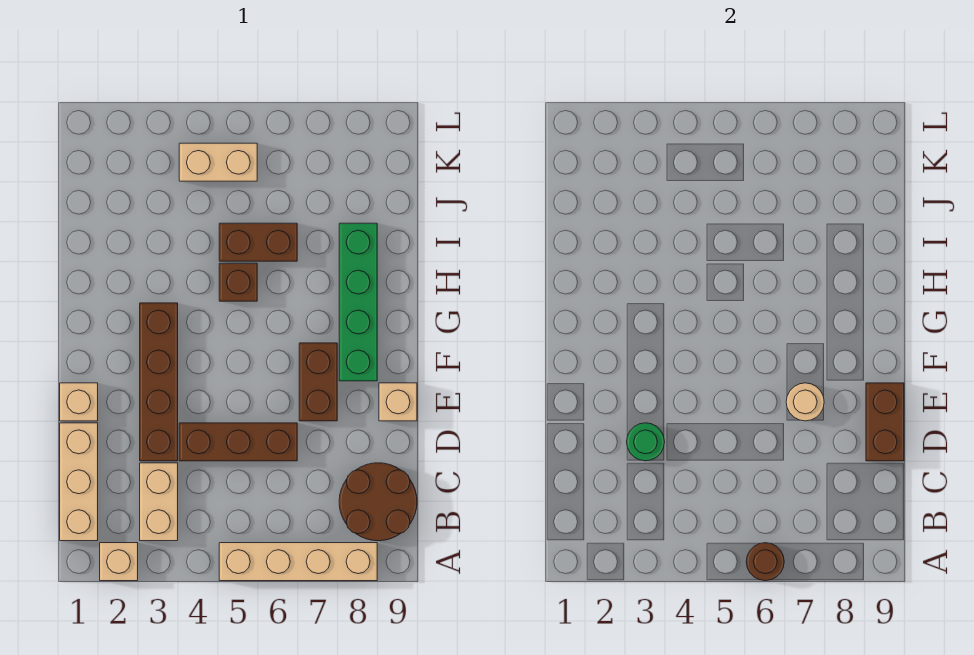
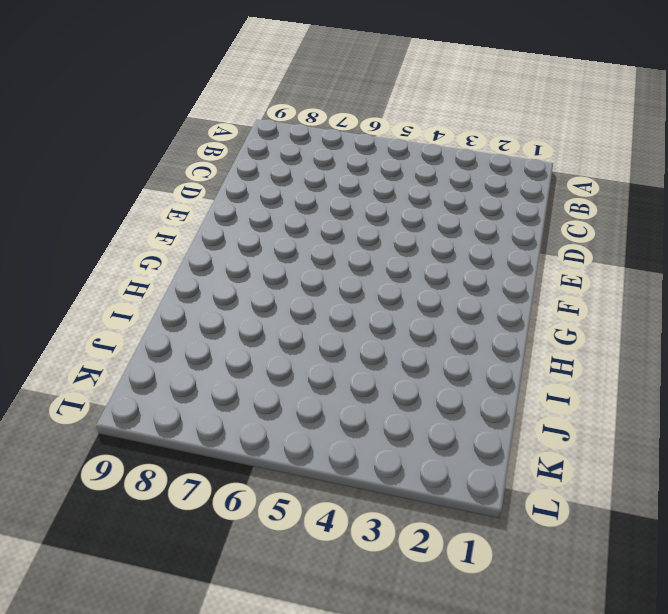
none -> tan brick A2 level 1
none -> tan brick A5:A8 level 1
none -> tan brick B1:D1 level 1

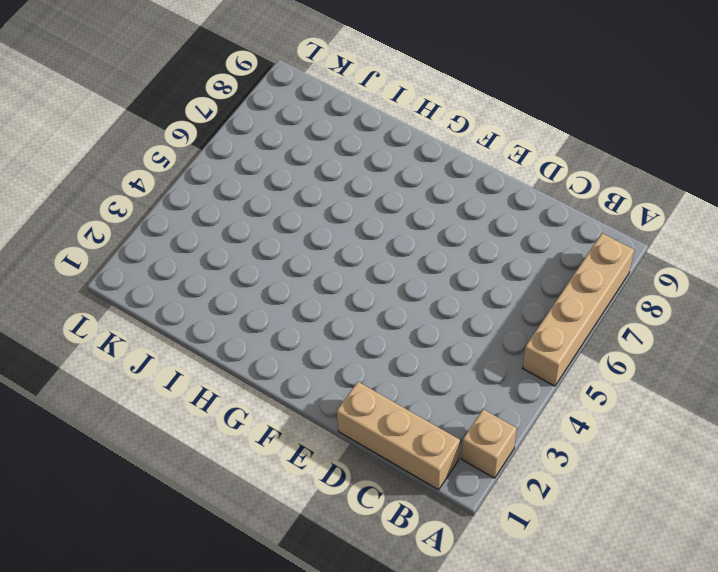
none -> tan brick B3:C3 level 1
none -> brown round brick B8:C9 level 1
none -> brown brick D3:G3 level 1

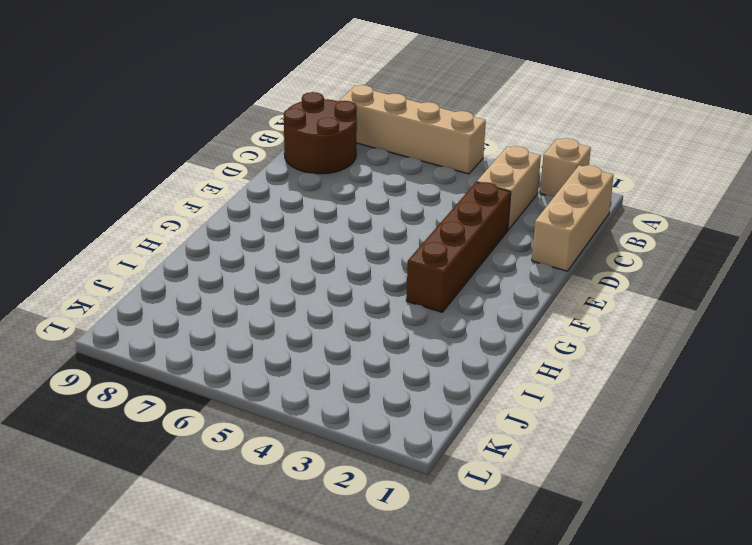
none -> brown brick D4:D6 level 1
none -> tan brick E1 level 1
none -> brown brick E7:F7 level 1

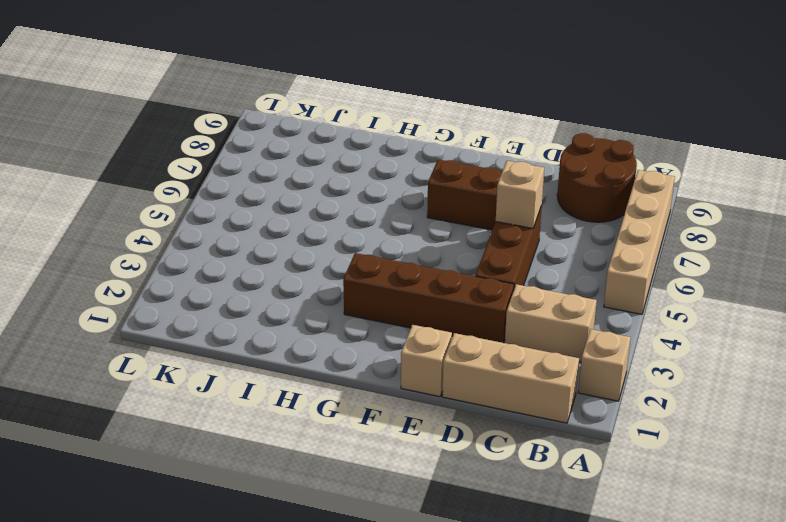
tan brick D6 level 2 -> tan brick E9 level 1
none -> green brick F8:I8 level 1
none -> brown brick H5 level 1
none -> brown brick I5:I6 level 1

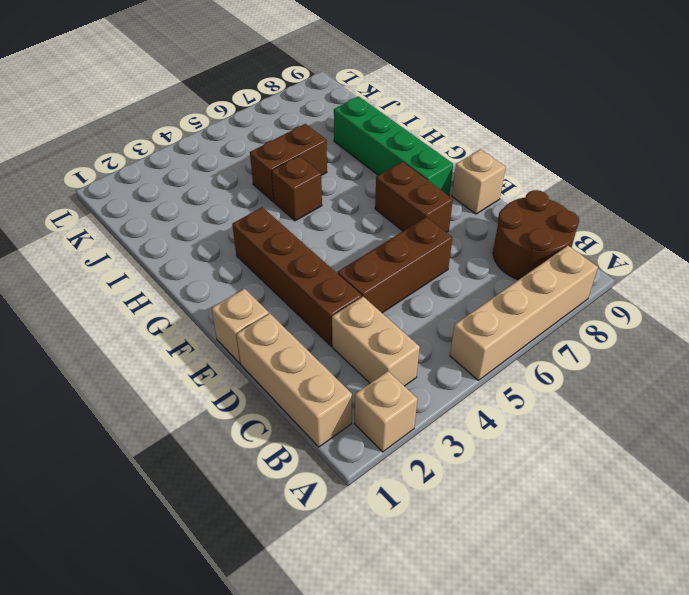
none -> tan brick K4:K5 level 1
none -> brown round brick A6 level 2
none -> green round brick D3 level 2

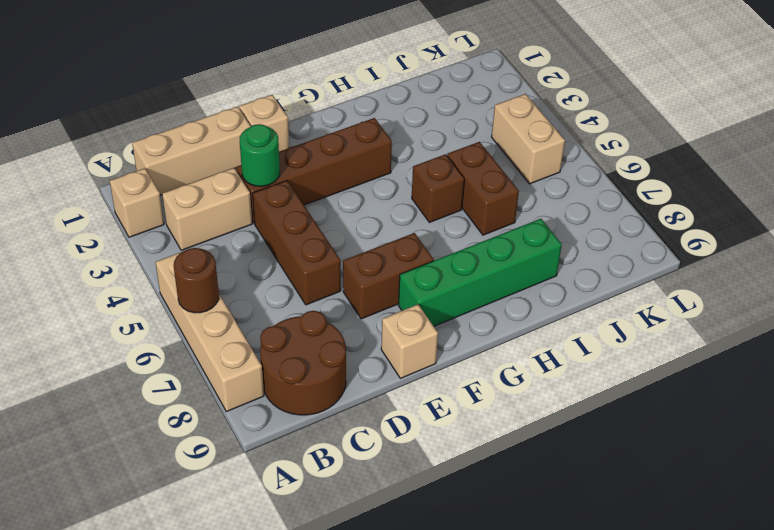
none -> brown brick D9:E9 level 2
none -> tan round brick E7 level 2

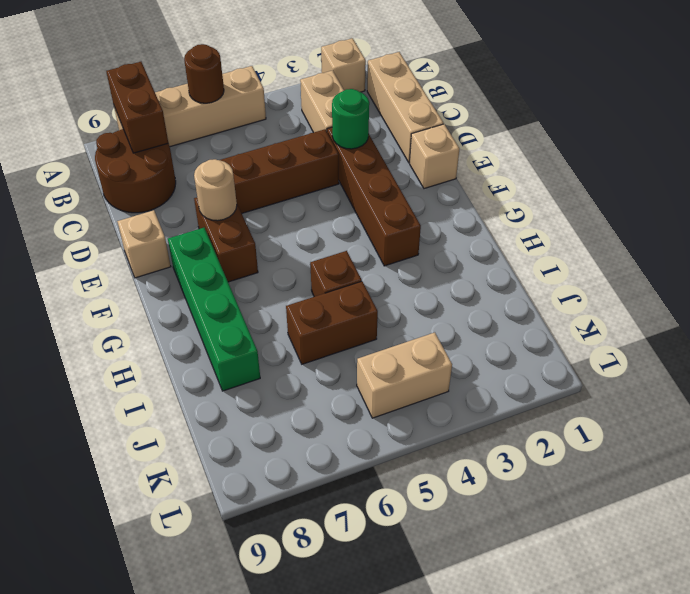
brown brick A8:B8 level 2 -> brown brick D9:E9 level 2

